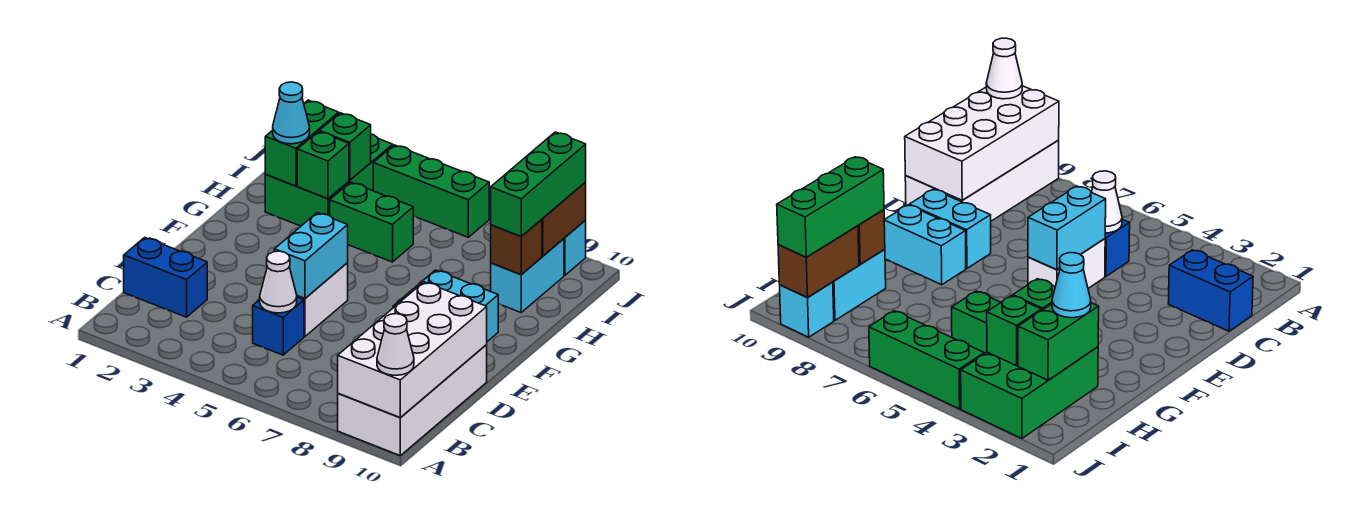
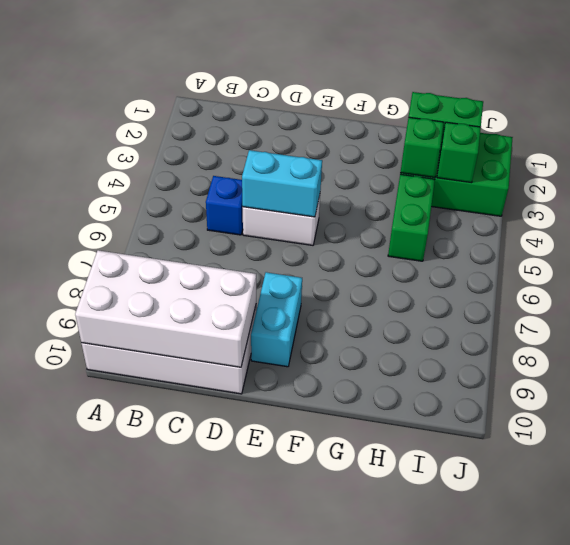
none -> blue brick C1:C2 level 1
none -> cyan brick F8:F9 level 1
none -> cyan brick H9:I9 level 1

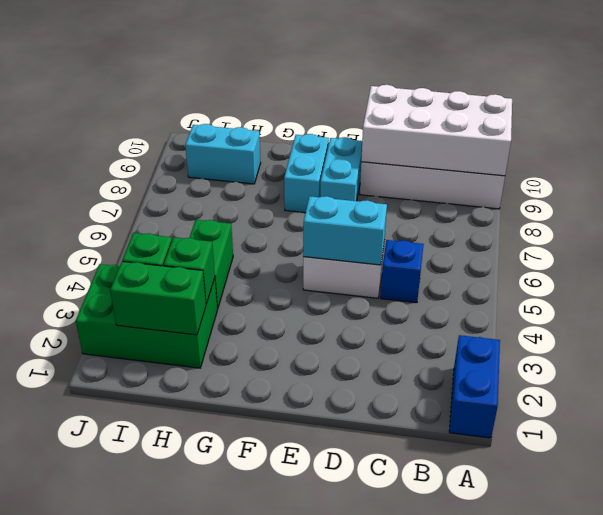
blue brick A1:A2 level 1 -> blue brick C1:C2 level 1
none -> green brick J4:J6 level 1
none -> cyan brick J9 level 1
none -> white cone C5 level 2

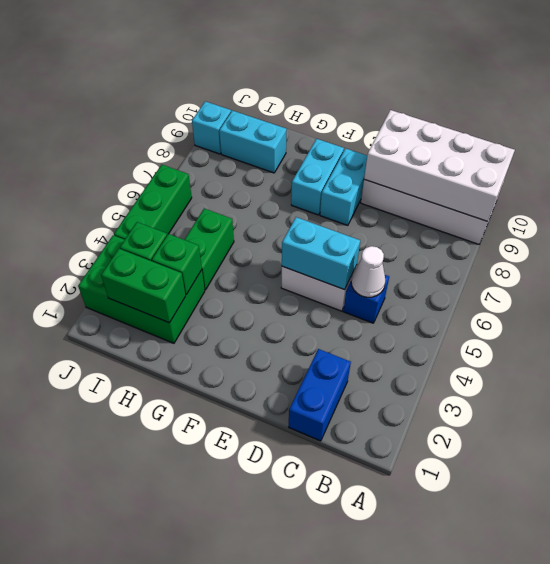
none -> brown brick H9 level 2
none -> brown brick I9:J9 level 2
none -> white cone A10 level 3

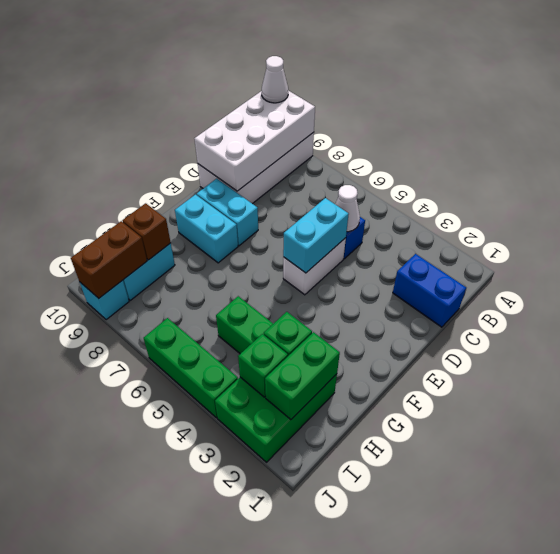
none -> cyan cone H2 level 3
none -> green brick H9:J9 level 3

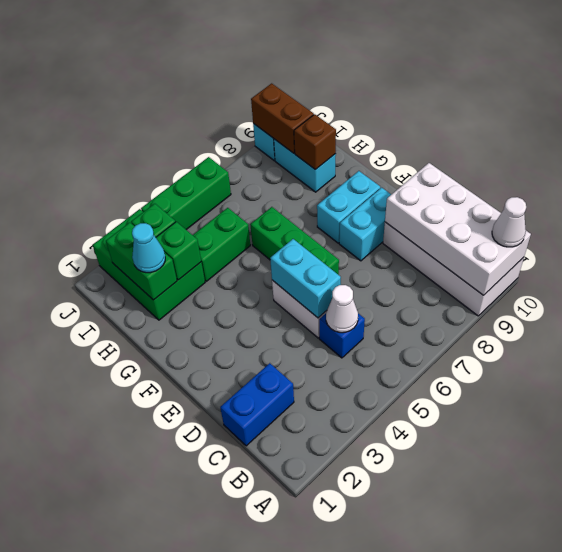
green brick E6:G6 level 1 -> green brick H9:J9 level 3

